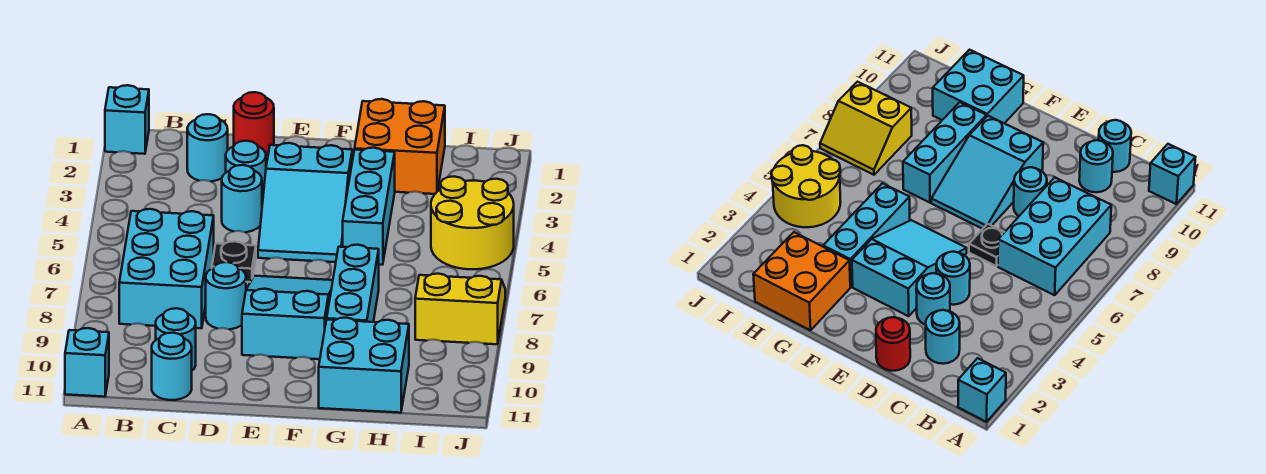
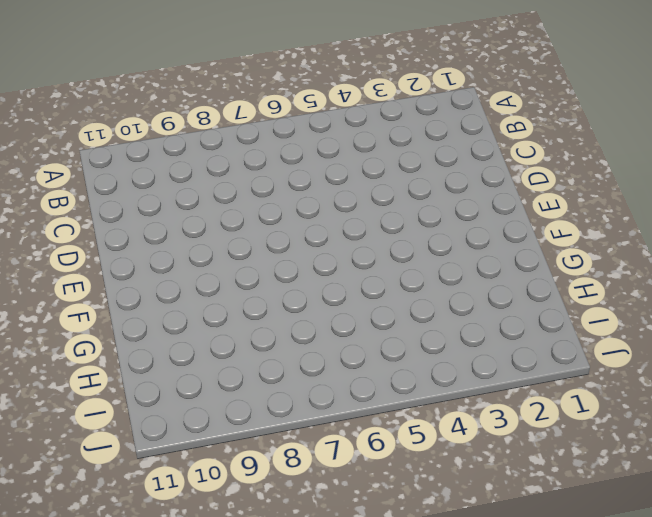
none -> cyan brick A1 level 1
none -> cyan brick A11 level 1
none -> cyan brick B6:C8 level 1

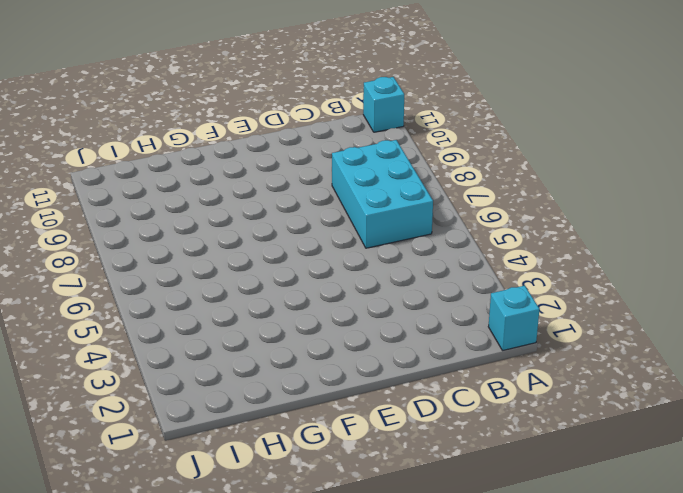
none -> cyan round brick C2 level 1
none -> cyan round brick C10 level 1
none -> cyan round brick C11 level 1

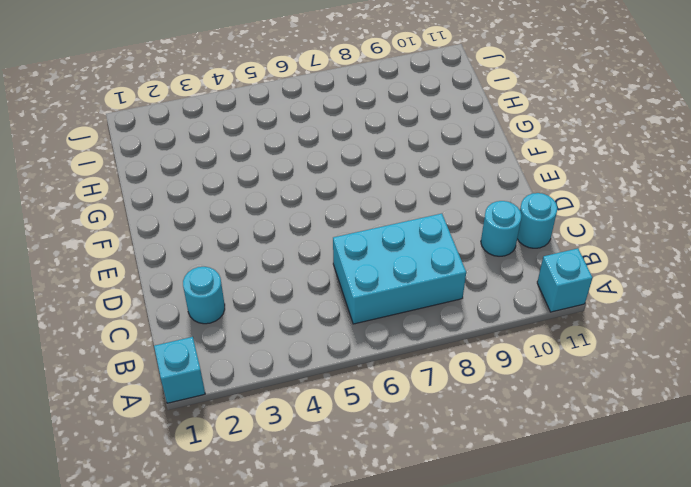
none -> red round brick D1 level 1
none -> cyan round brick D3 level 1
none -> cyan round brick D4 level 1

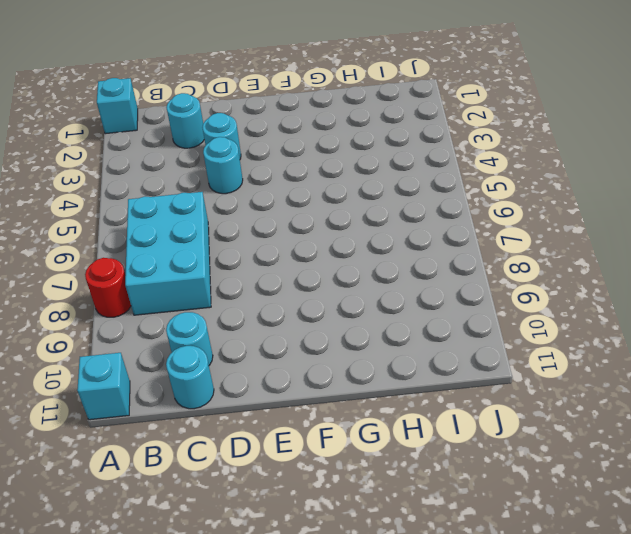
red round brick A8 level 1 -> red round brick D1 level 1
none -> black plate D6 level 1
none -> cyan round brick D8 level 1
none -> cyan slope E3:F5 level 1 top 3

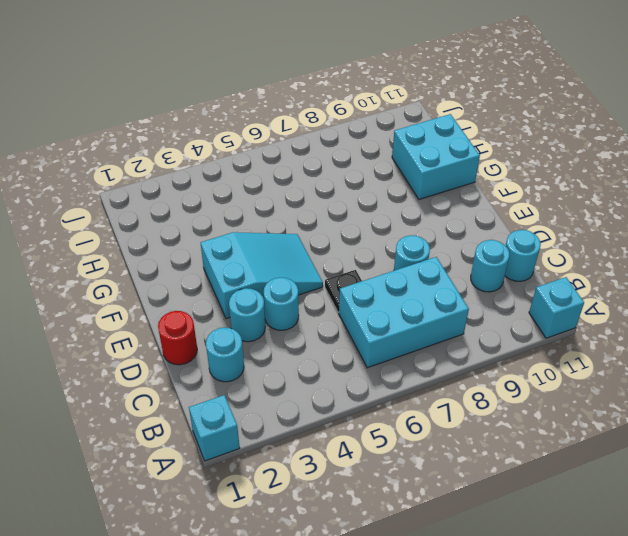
none -> cyan slope E7:F9 level 1 top 9
none -> orange brick G1:H2 level 1
none -> cyan brick G3:G5 level 1

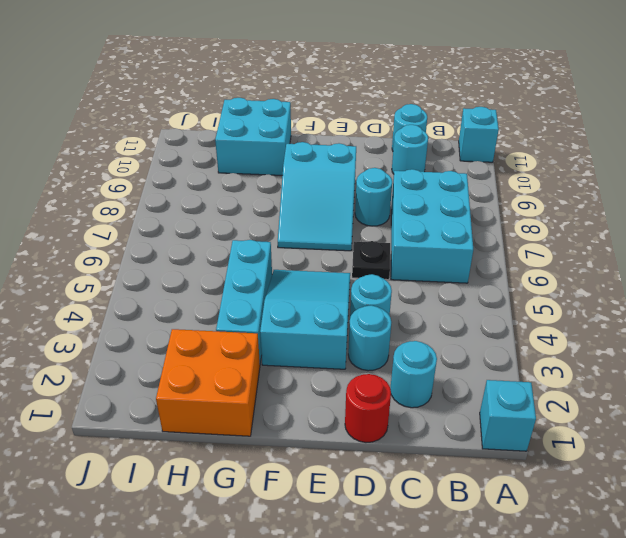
none -> cyan brick G7:G9 level 1
none -> yellow round brick I4:J5 level 1
none -> yellow slope I7:J8 level 1 top 8

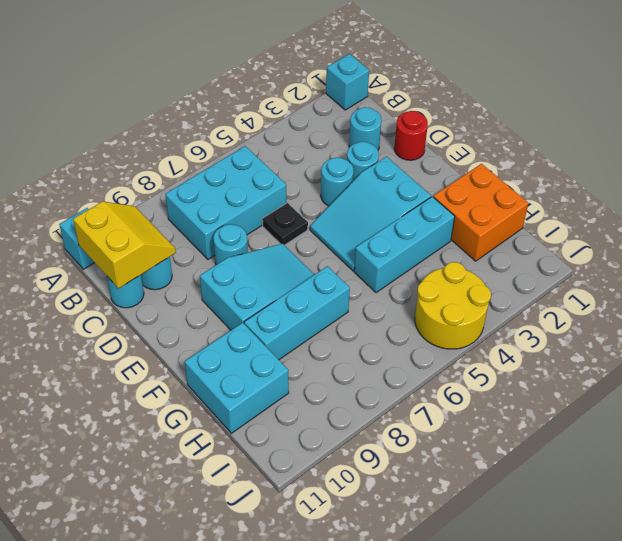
yellow slope B10:C11 level 2 top 11 -> yellow slope I7:J8 level 1 top 8

